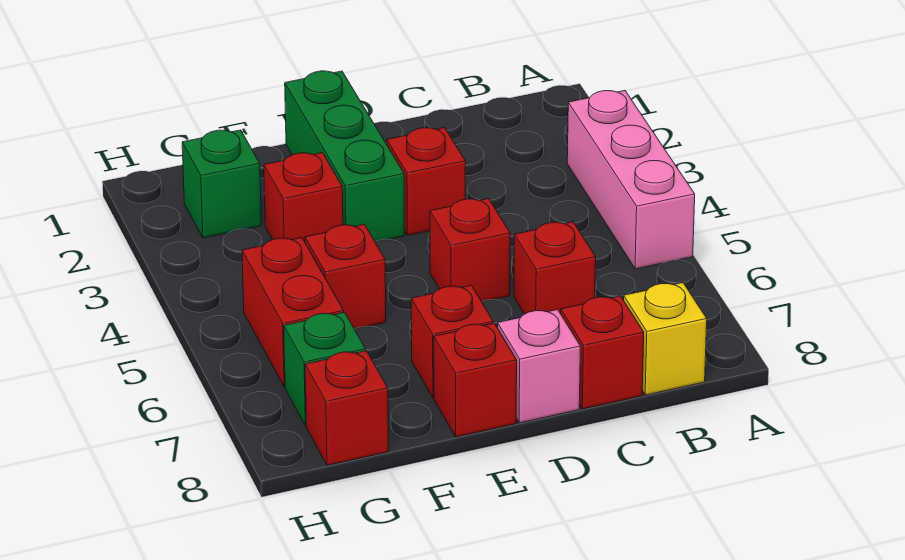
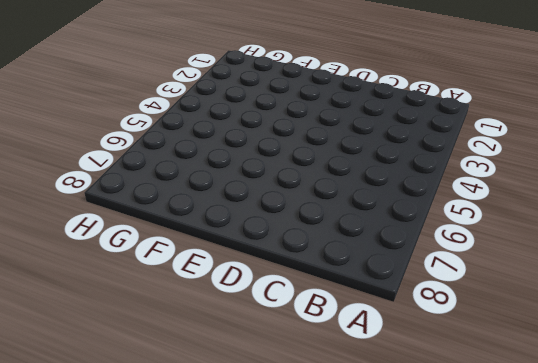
none -> pink brick A3:A5 level 1
none -> yellow brick B8 level 1
none -> red brick C6 level 1

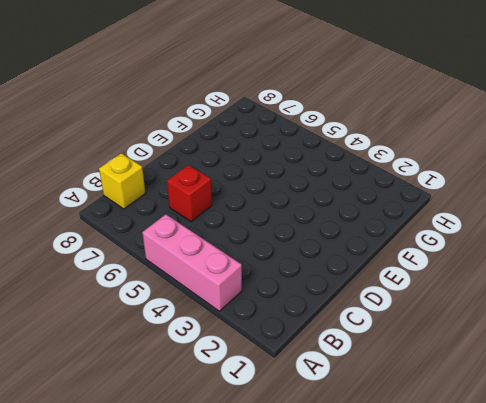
none -> red brick C8 level 1
none -> red brick D3 level 1
none -> red brick D5 level 1

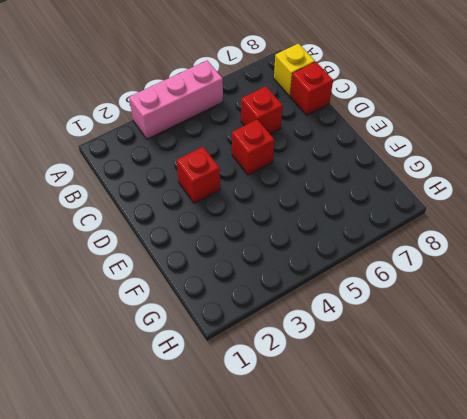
none -> pink brick D8 level 1
none -> green brick E1:E3 level 1
none -> red brick E7 level 1

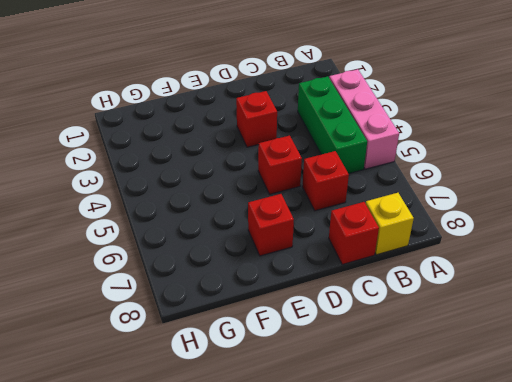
green brick B3:B5 level 1 -> green brick E1:E3 level 1
none -> pink brick D8 level 1
none -> red brick E8 level 1
none -> red brick F3 level 1

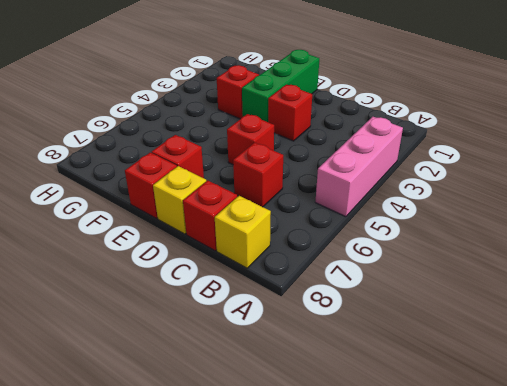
yellow brick D8 level 1 -> pink brick D8 level 1
none -> red brick F5 level 1
none -> green brick G2 level 1
none -> red brick G5:G6 level 1

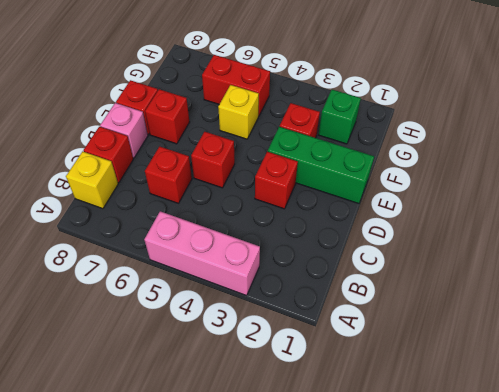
yellow brick F5 level 1 -> red brick F5 level 1
none -> green brick G7 level 1
none -> red brick G8 level 1

